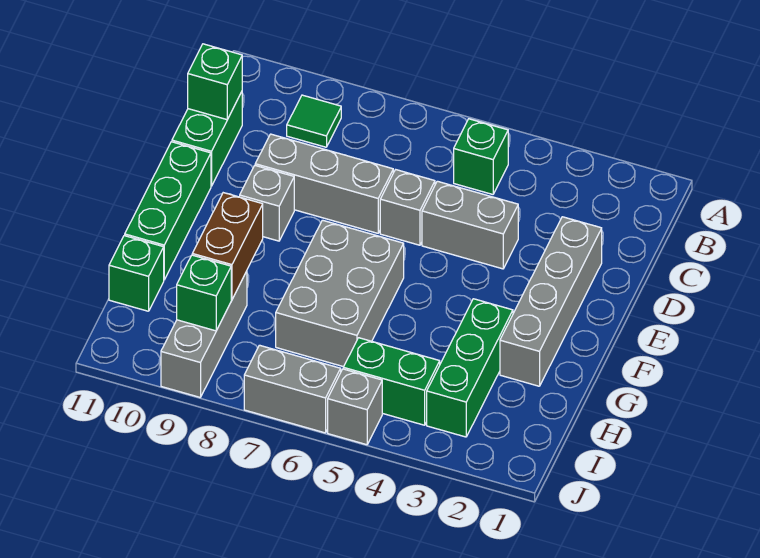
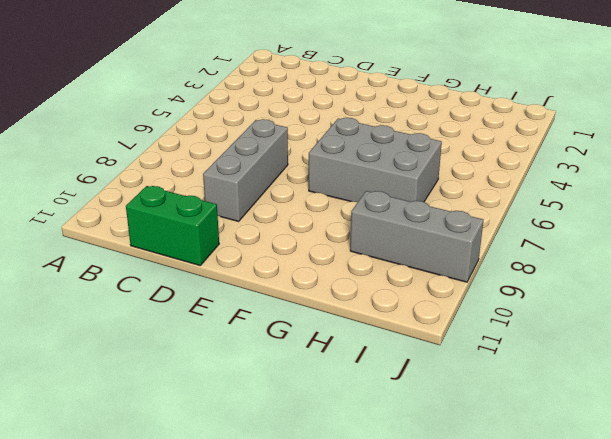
none -> green brick B5 level 1
none -> green tile B9 level 1
none -> grey brick D2:G2 level 1

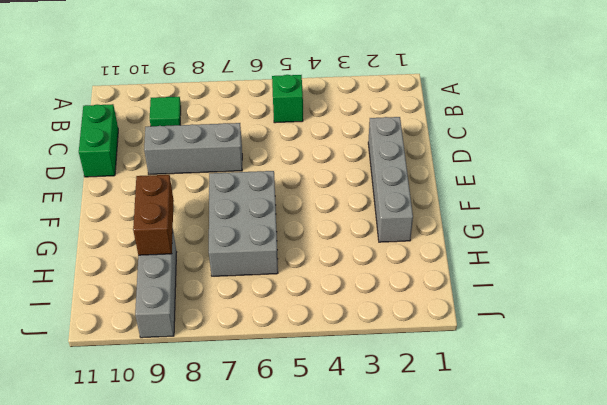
none -> grey brick D4:D5 level 1
none -> grey brick D6 level 1
none -> grey brick E9 level 1

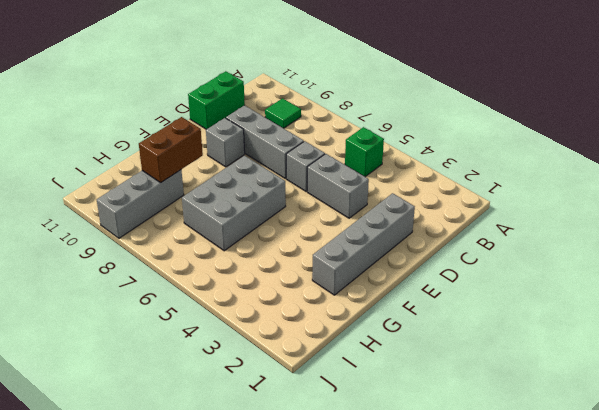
none -> green brick E11:G11 level 1
none -> green brick G3:I3 level 1
none -> green brick H11 level 1

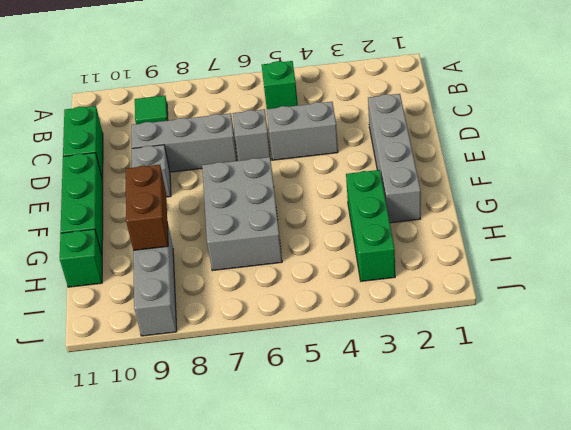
none -> green brick I4:I5 level 1
none -> grey brick J5 level 1
none -> grey brick J6:J7 level 1

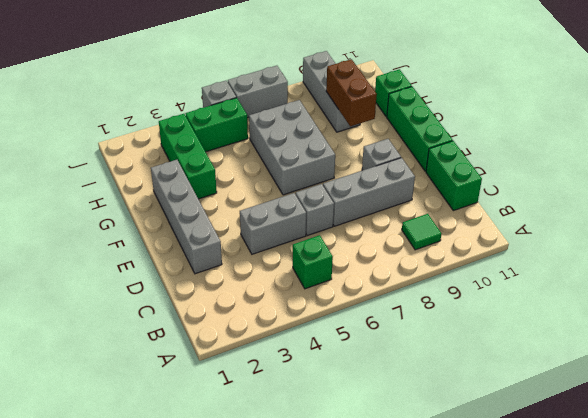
none -> green brick C11 level 2
none -> green brick I9 level 2

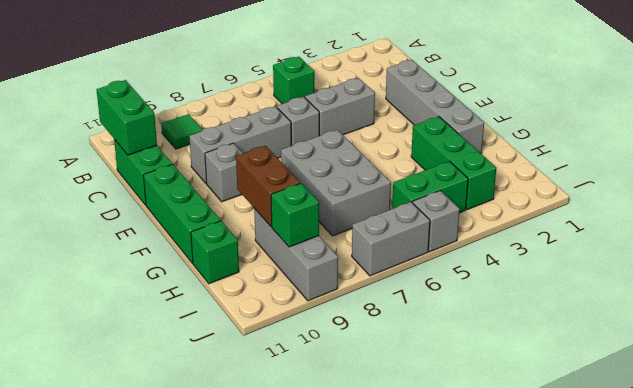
green brick B11:C11 level 2 -> green brick C11 level 2

